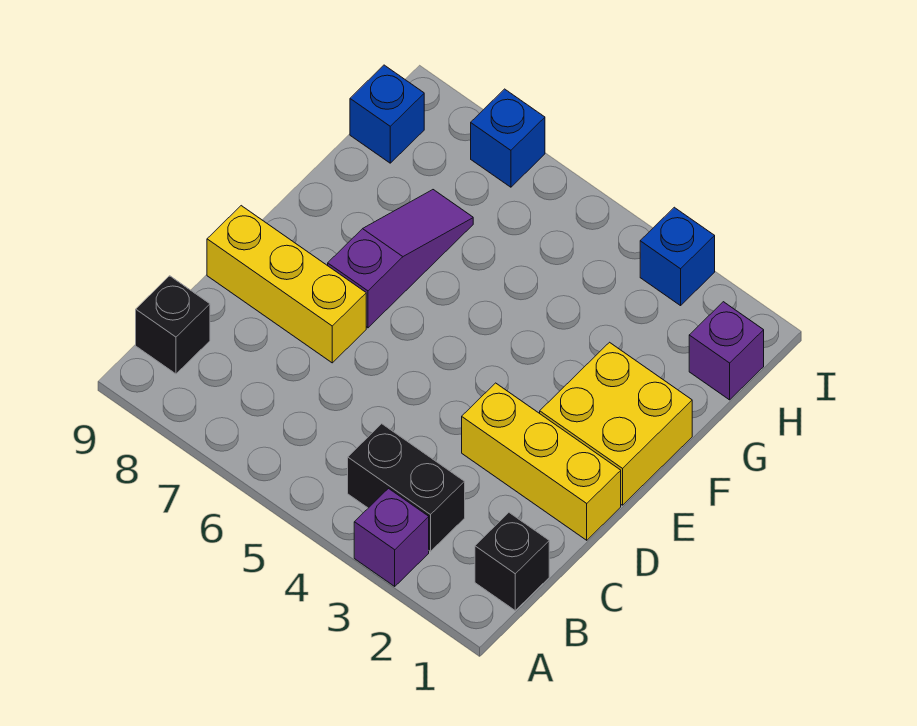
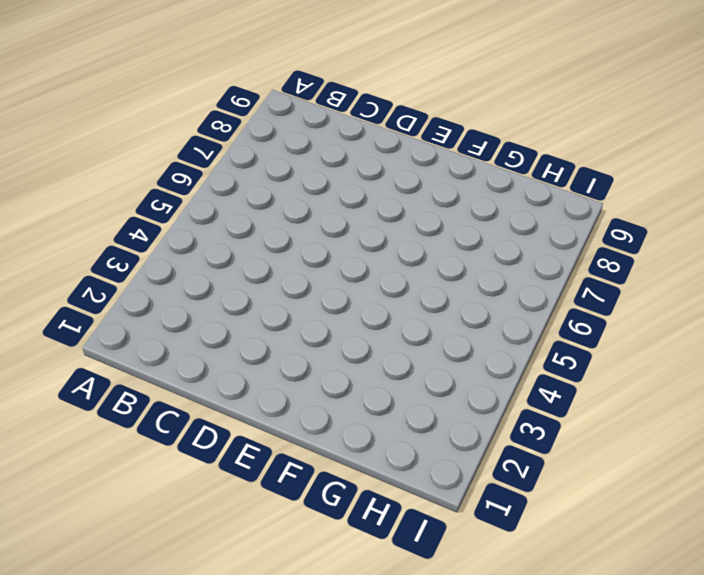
none -> purple brick A3 level 1
none -> black brick B1 level 1
none -> black brick B3:B4 level 1

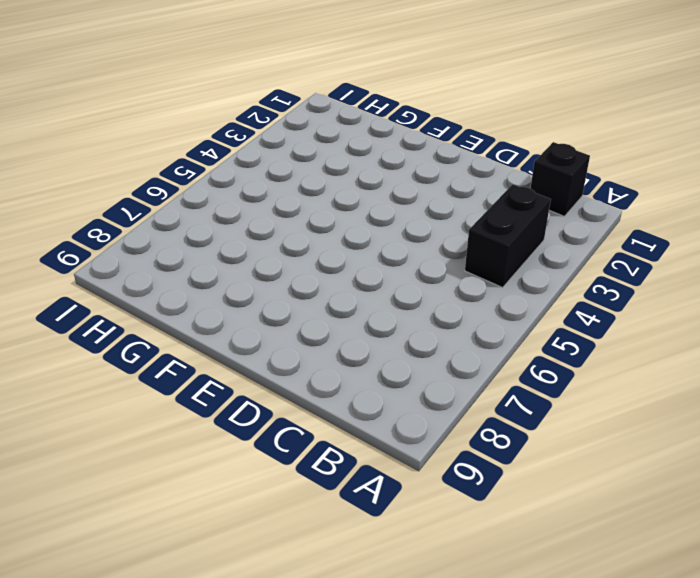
none -> purple brick A3 level 1
none -> black brick B9 level 1
none -> yellow brick D1:D3 level 1

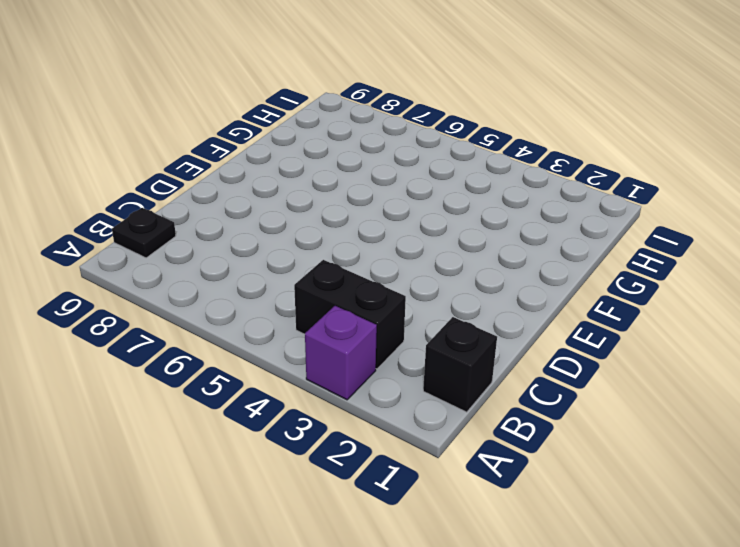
black plate B9 level 1 -> black brick B9 level 1
none -> yellow brick D1:D3 level 1
none -> yellow brick D7:D9 level 1
none -> yellow brick E1:F2 level 1

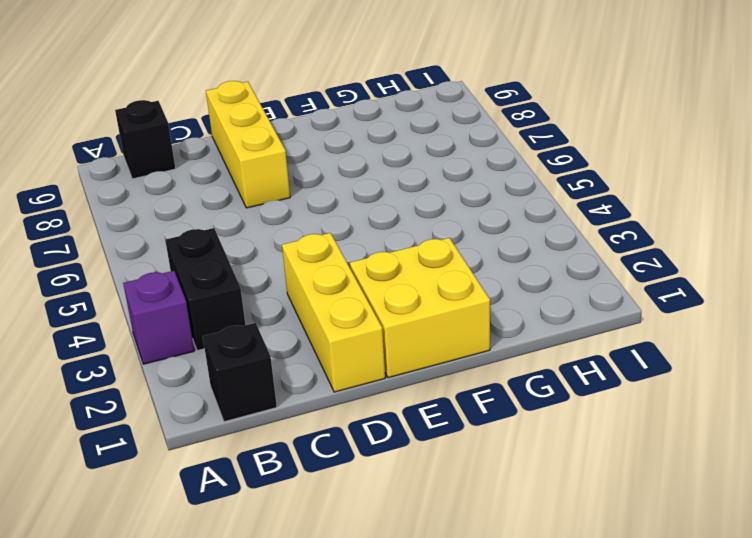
none -> purple slope E7:G7 level 1 top E
none -> purple brick H1 level 1
none -> blue brick H9 level 1

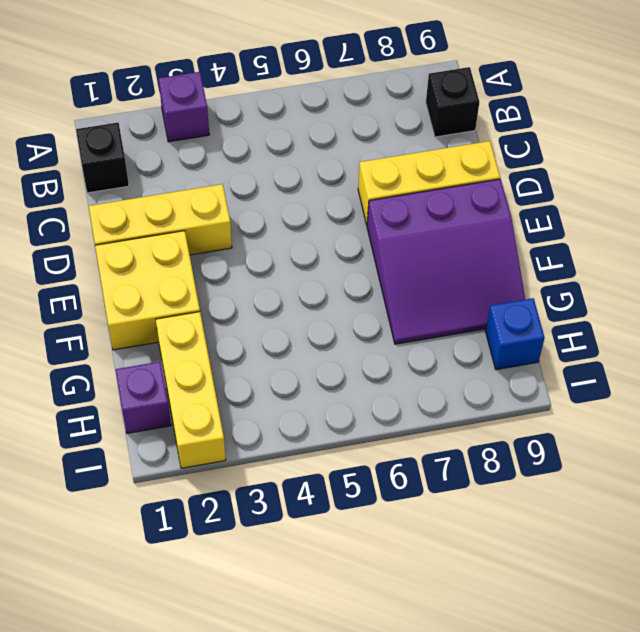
purple slope E7:G9 level 1 top E -> purple slope E7:G7 level 1 top E
yellow brick G2:I2 level 1 -> none
none -> black brick B3:B4 level 1
none -> blue brick I3 level 1
none -> blue brick I7 level 1

